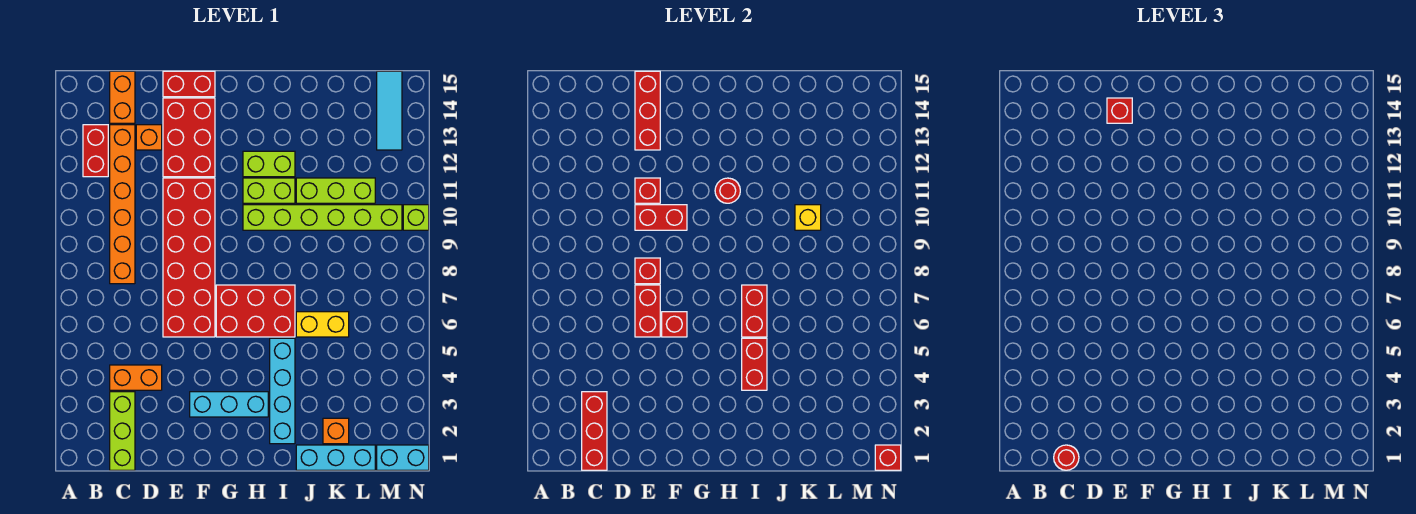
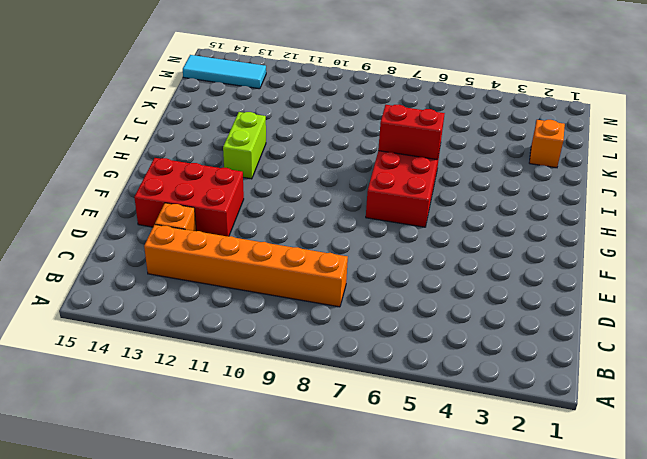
none -> red brick B12:B13 level 1
none -> lime brick C1:C3 level 1
none -> orange brick C4:D4 level 1
none -> orange brick C14:C15 level 1

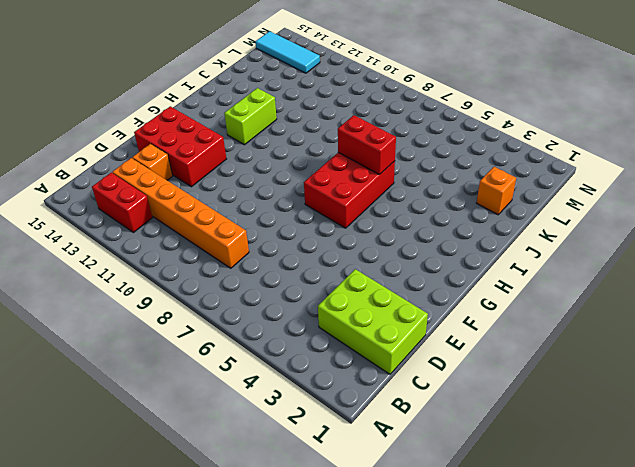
lime brick C1:D3 level 1 -> lime brick C1:C3 level 1
none -> orange brick C4:D4 level 1
none -> orange brick C14:C15 level 1
none -> red brick E6:F11 level 1
none -> red brick E15:F15 level 1

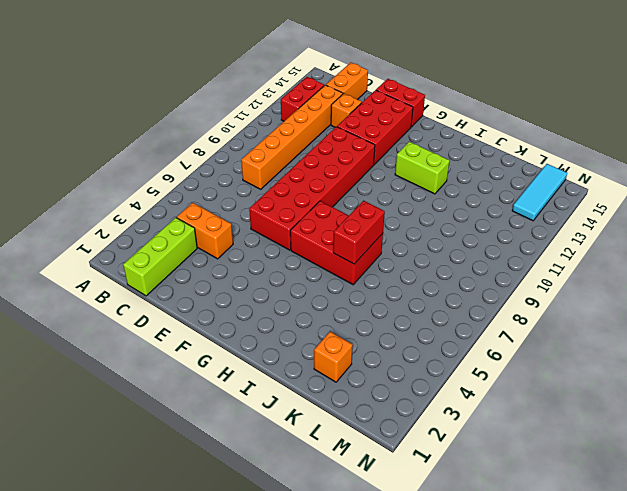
none -> cyan brick F3:H3 level 1
none -> lime brick H10:M10 level 1
none -> lime brick H11:I11 level 1
none -> cyan brick I2:I5 level 1

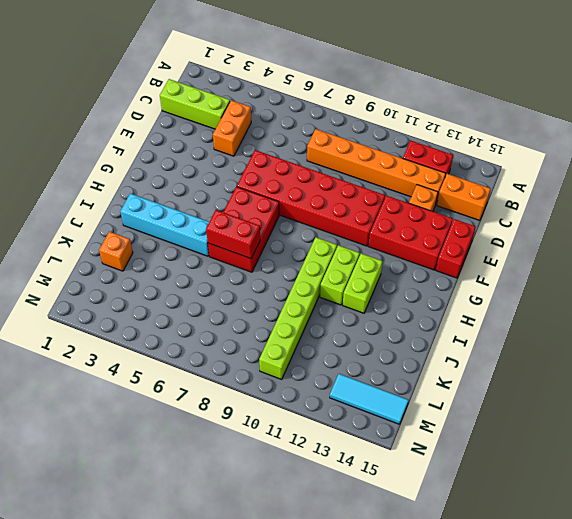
none -> cyan brick F3:H3 level 1
none -> cyan brick J1:L1 level 1
none -> yellow brick J6:K6 level 1
none -> lime brick J11:L11 level 1

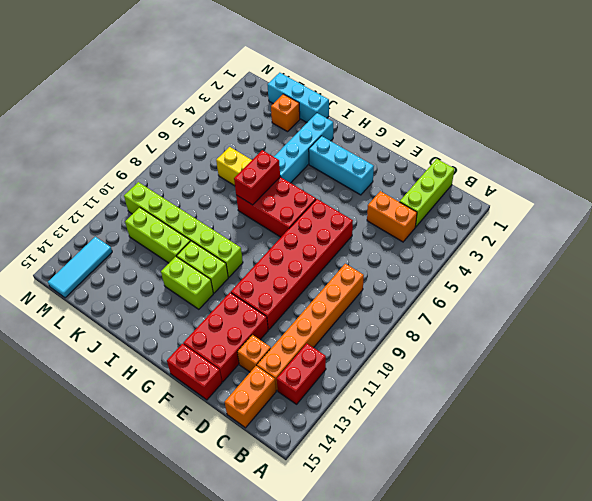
none -> cyan brick M1:N1 level 1
none -> lime brick N10 level 1
none -> red brick C1:C3 level 2
none -> red brick E6:E7 level 2

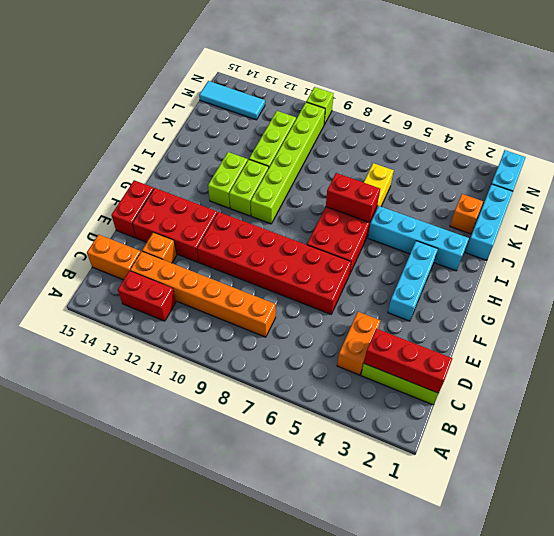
none -> red brick E6:E7 level 2
none -> red brick E8 level 2
none -> red brick E10:F10 level 2
none -> red brick E11 level 2

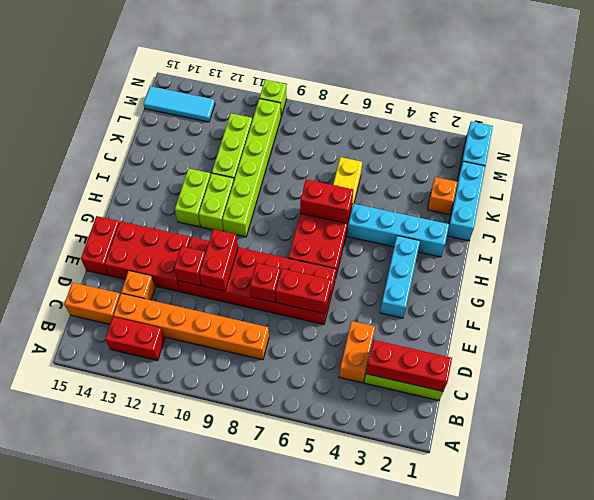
none -> red brick E13:E15 level 2
none -> red brick F6 level 2
none -> red round brick H11 level 2
none -> red brick I4:I5 level 2

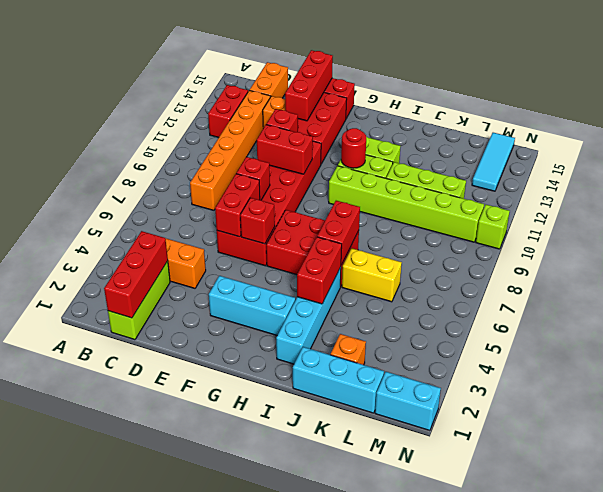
none -> yellow brick K10 level 2
none -> red brick N1 level 2
none -> red round brick C1 level 3
none -> red brick E14 level 3

